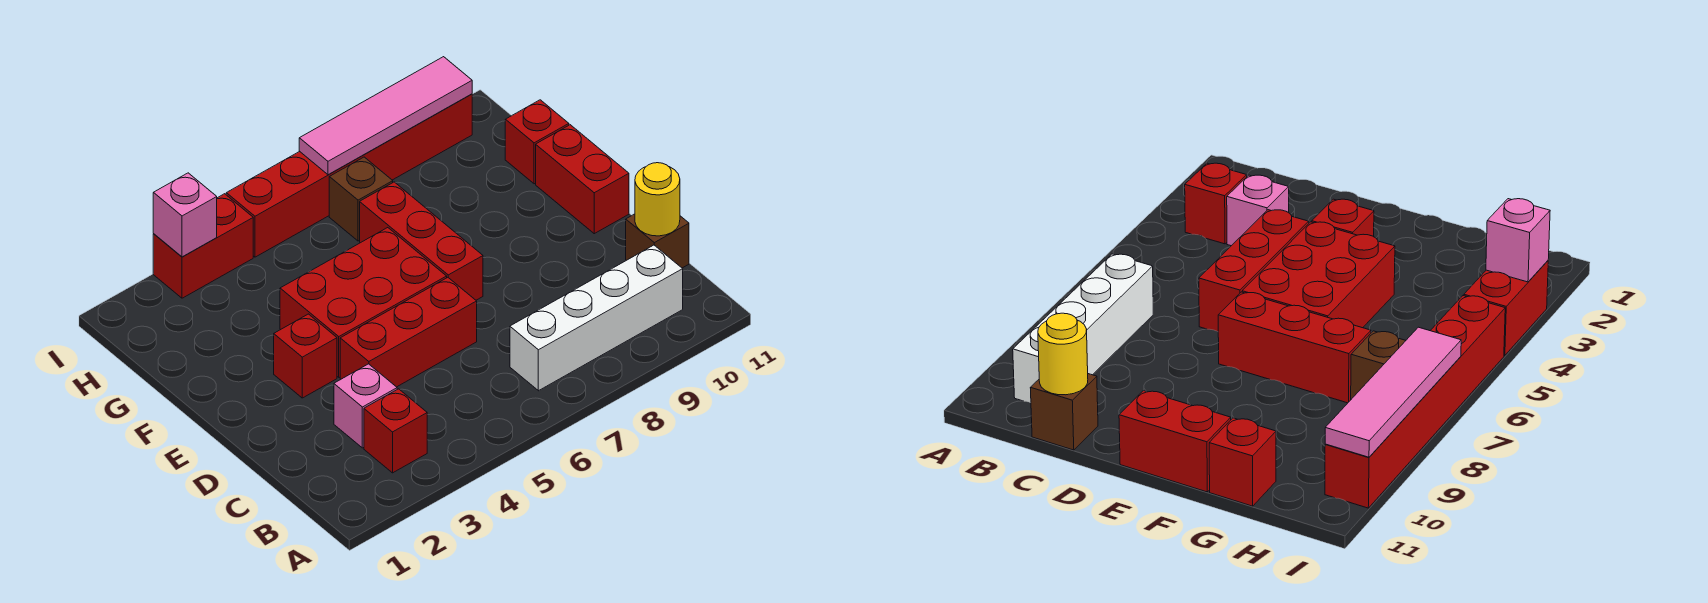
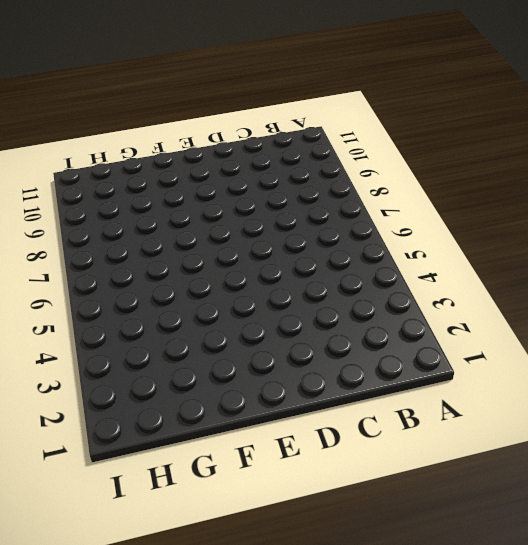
none -> red brick B3 level 1
none -> white brick B7:B10 level 1
none -> pink brick C3 level 1

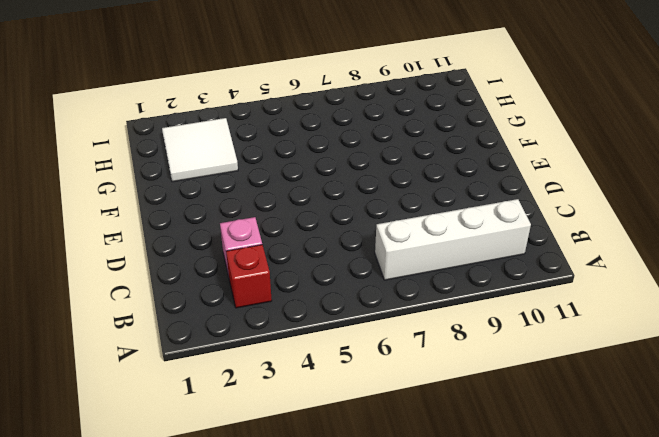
white tile G2:H3 level 1 -> none
none -> brown brick C11 level 1
none -> red brick D4:D6 level 1
none -> red brick E3 level 1

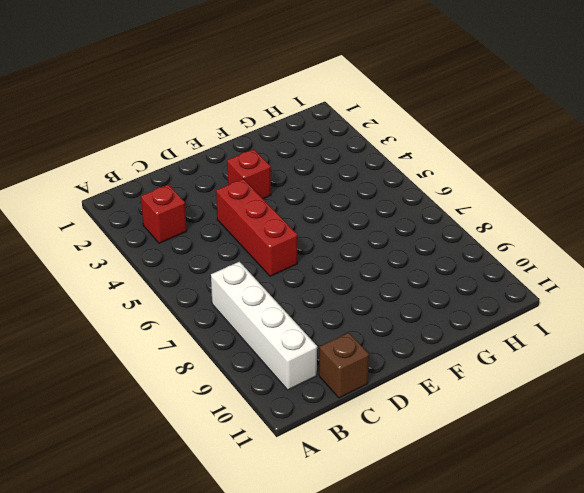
none -> pink brick C3 level 1
none -> red brick E4:F6 level 1
none -> red brick E7:G7 level 1

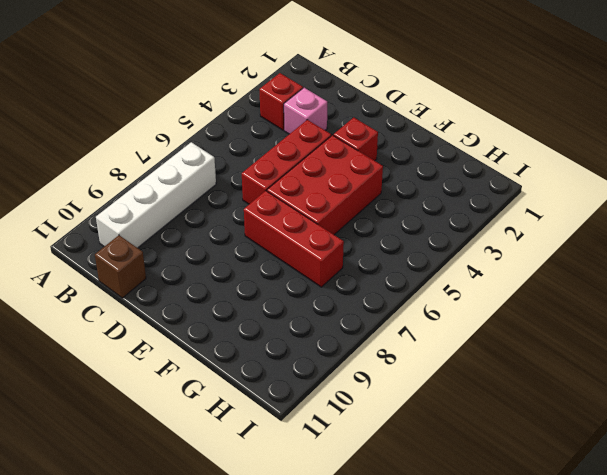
none -> red brick E11:F11 level 1
none -> red brick G11 level 1
none -> brown brick H7 level 1

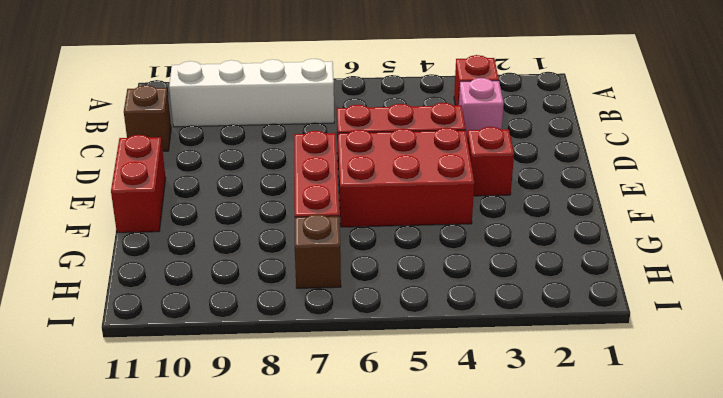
none -> red brick G11 level 1
none -> red brick I3:I4 level 1
none -> red brick I5:I10 level 1

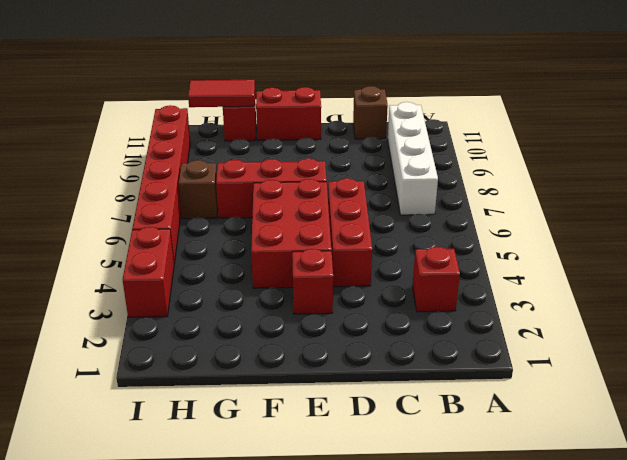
red tile G11:H11 level 2 -> none
none -> pink brick C3 level 1
none -> yellow round brick C11 level 2
none -> pink brick I3 level 2

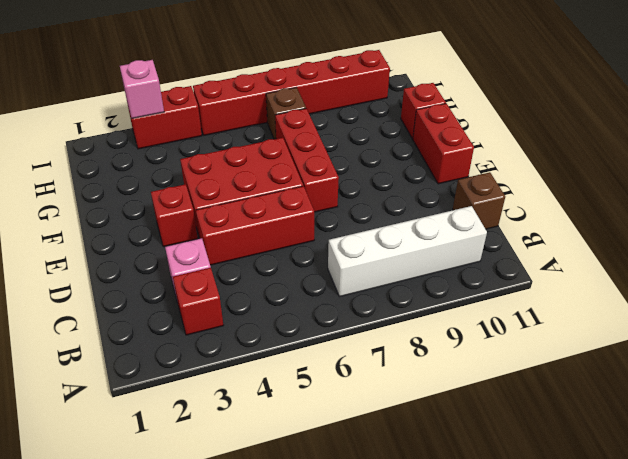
none -> yellow round brick C11 level 2
none -> pink tile I7:I10 level 2

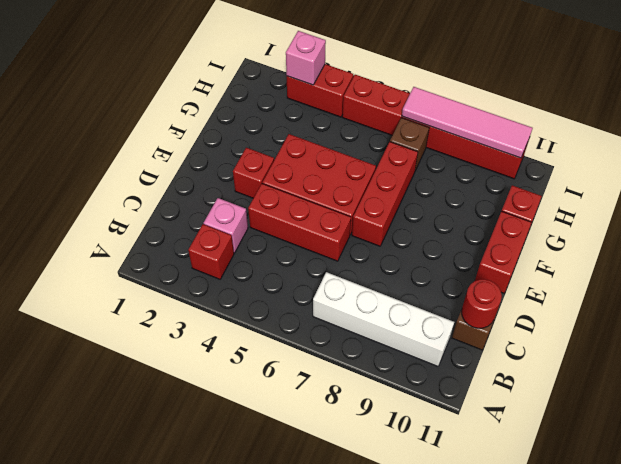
red round brick C11 level 2 -> yellow round brick C11 level 2

